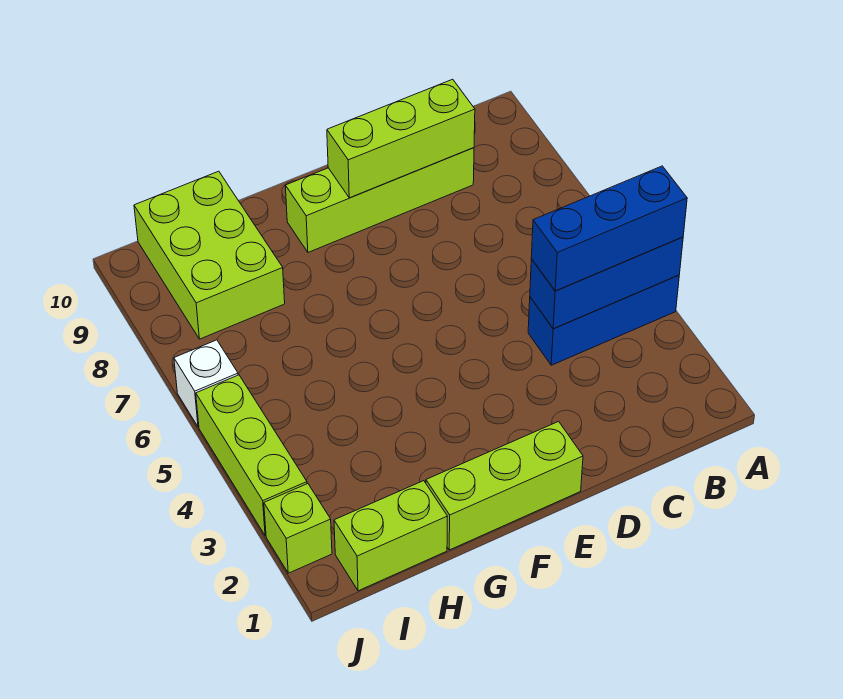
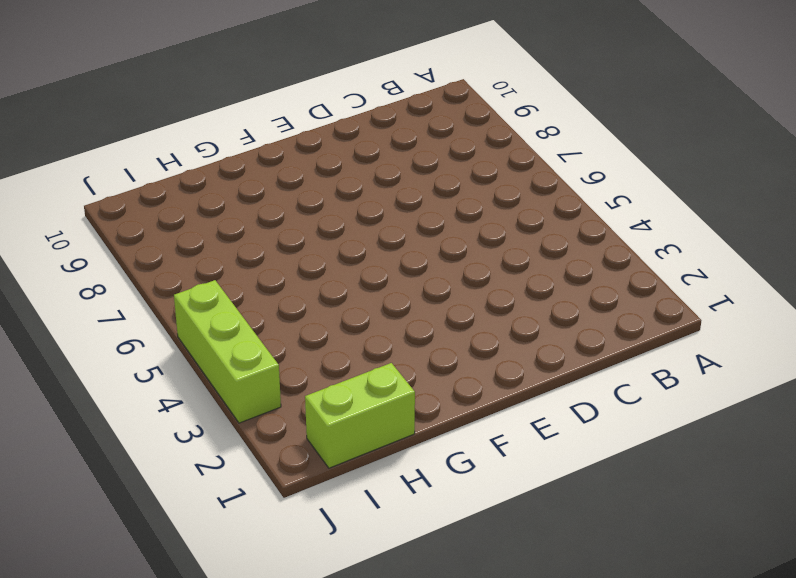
none -> blue brick A4:C4 level 1
none -> lime brick C9:F9 level 1

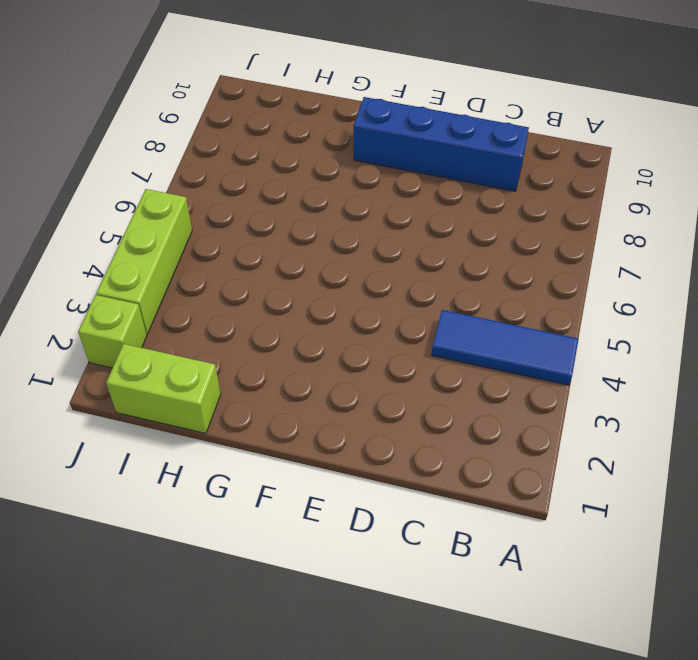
blue tile A4:C4 level 1 -> blue brick A4:C4 level 1
blue brick C9:F9 level 1 -> lime brick C9:F9 level 1
none -> lime brick E1:G1 level 1
none -> lime brick H8:I10 level 1

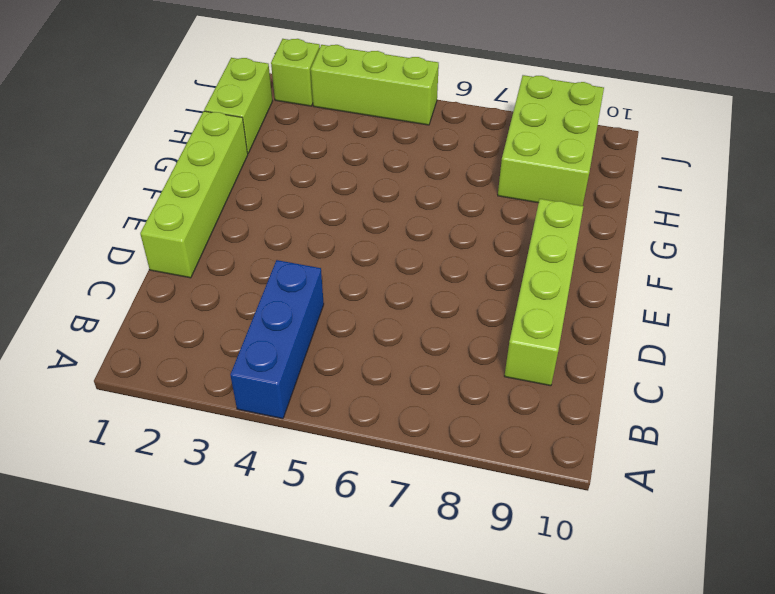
lime brick D1:G1 level 1 -> lime brick E1:G1 level 1
lime brick H8:J9 level 1 -> lime brick H8:I10 level 1
none -> white brick J6 level 1
none -> blue brick A4:C4 level 2

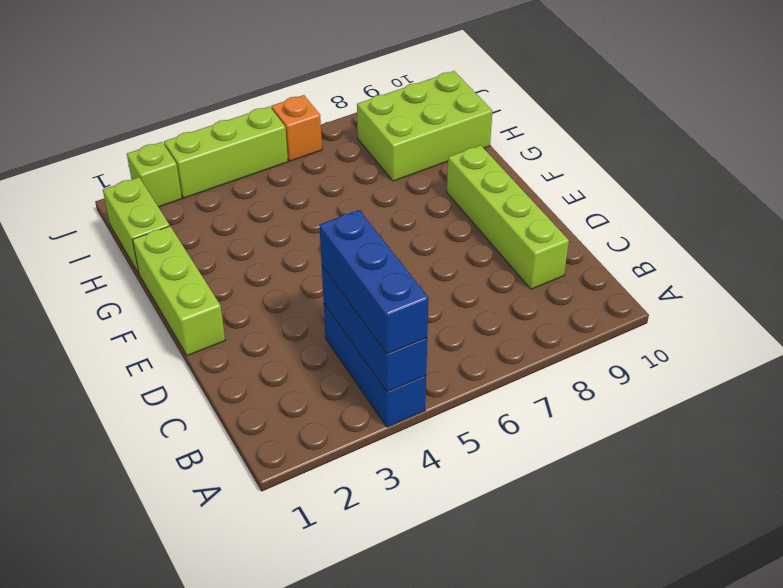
orange brick J6 level 1 -> white brick J6 level 1
none -> lime brick C9:E9 level 2

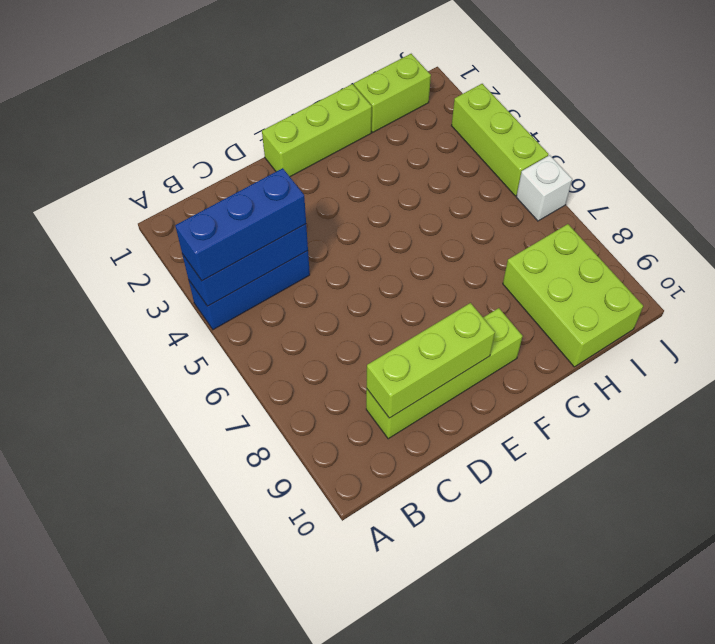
none -> lime brick J2 level 1

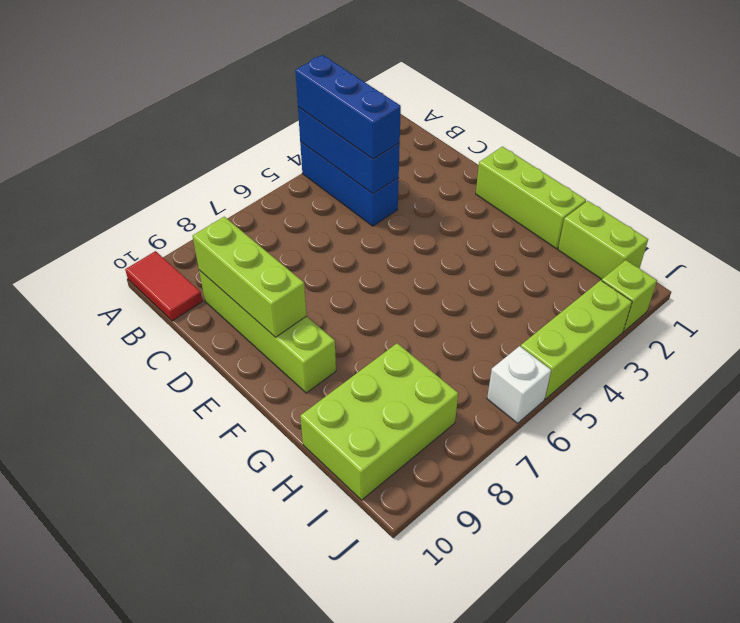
red tile A10:B10 level 1 -> none

